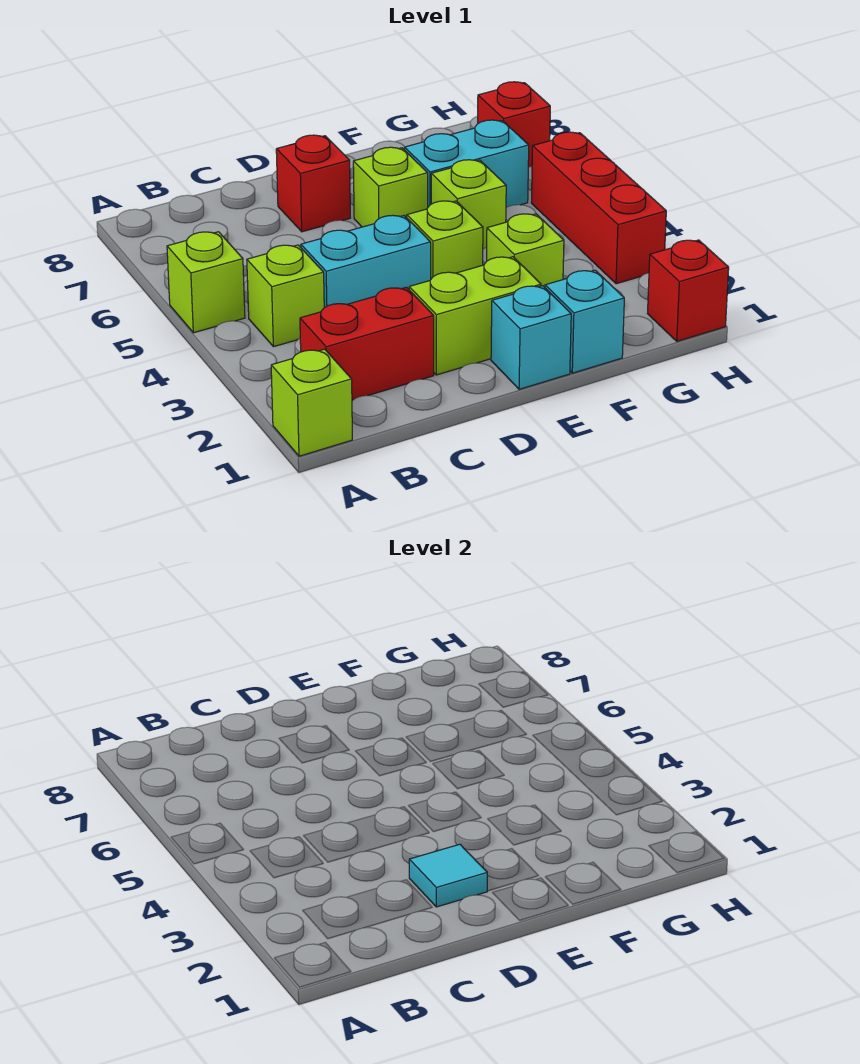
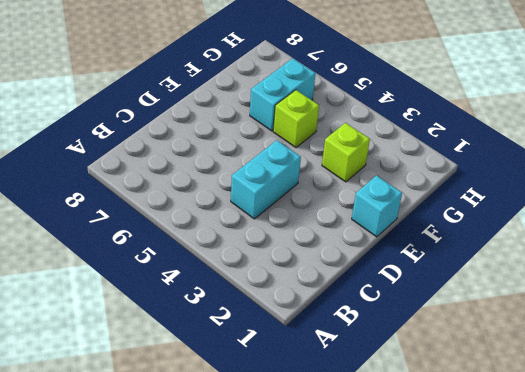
none -> lime brick A1 level 1
none -> lime brick A5 level 1
none -> red brick B2:C2 level 1

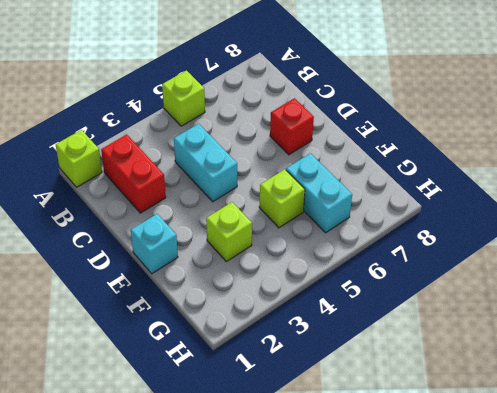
none -> lime brick B4 level 1
none -> lime brick D2:E2 level 1
none -> lime brick E4 level 1

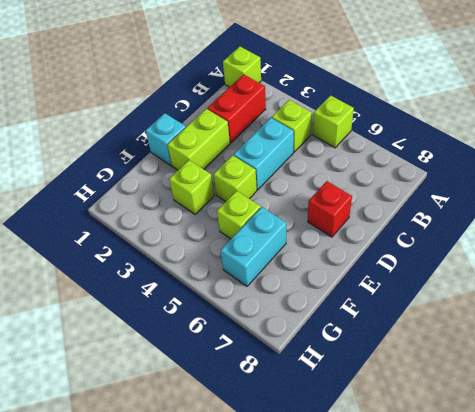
none -> lime brick E6 level 1
none -> cyan brick F1 level 1
none -> red brick H1 level 1

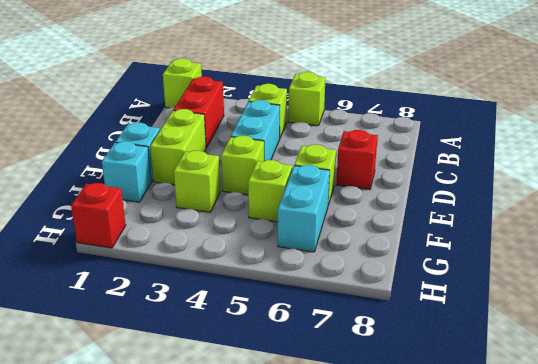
none -> red brick H3:H5 level 1
none -> red brick H7 level 1
none -> cyan tile D2 level 2

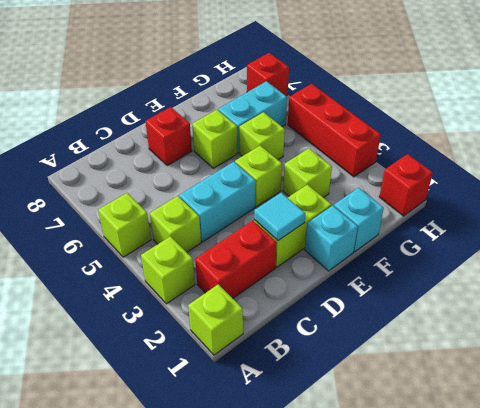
lime brick A3 level 1 -> none

